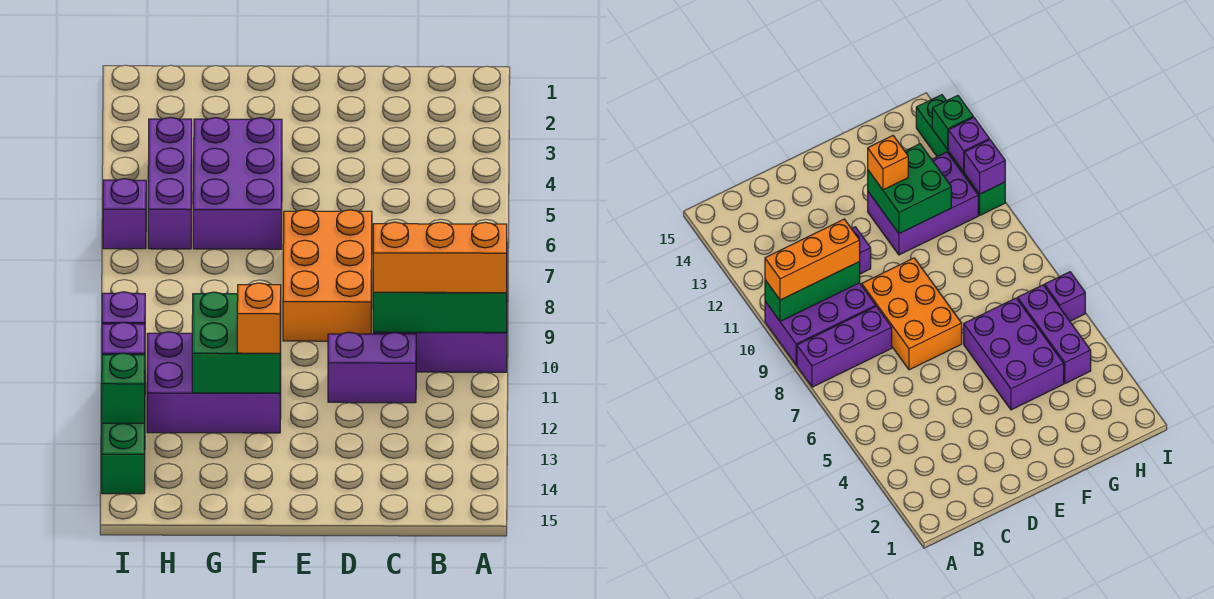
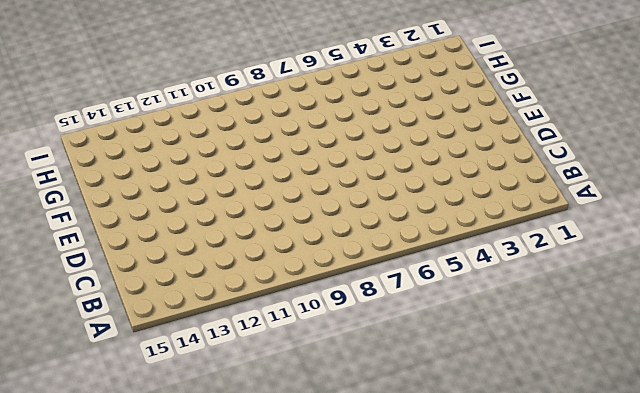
none -> purple brick A8:C8 level 1
none -> purple brick A9:C10 level 1
none -> purple brick C11:D11 level 1

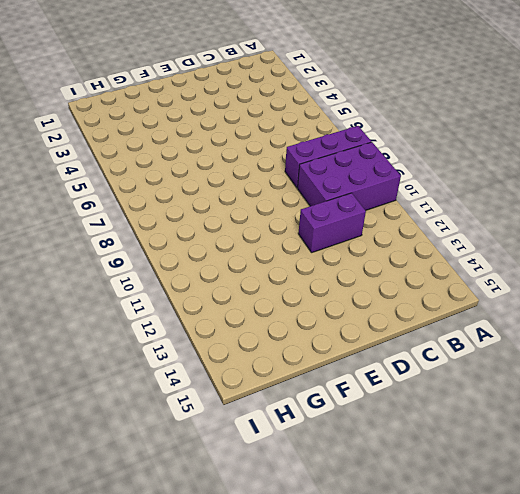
none -> orange brick D7:E9 level 1
none -> purple brick F4:G6 level 1
none -> purple brick F11:H12 level 1

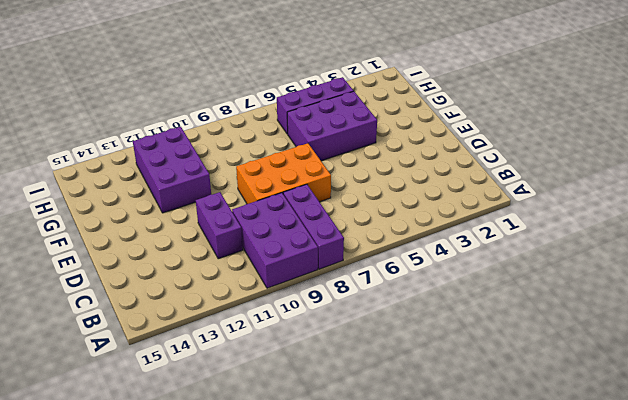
none -> purple brick I6 level 1
none -> green brick I11:I14 level 1
none -> green brick A10:C10 level 2

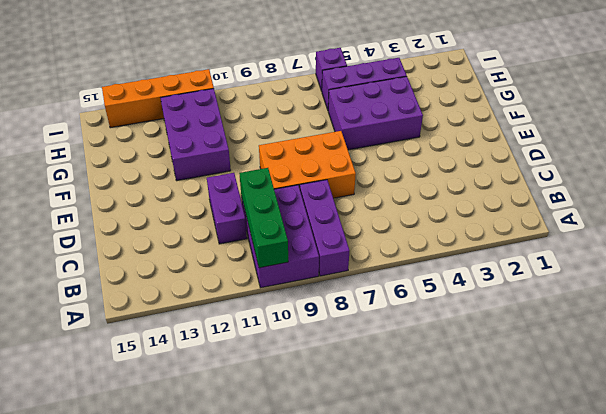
orange brick I11:I14 level 1 -> green brick I11:I14 level 1
none -> green brick F11:G12 level 2
none -> purple brick I11 level 2
none -> purple brick I12 level 2

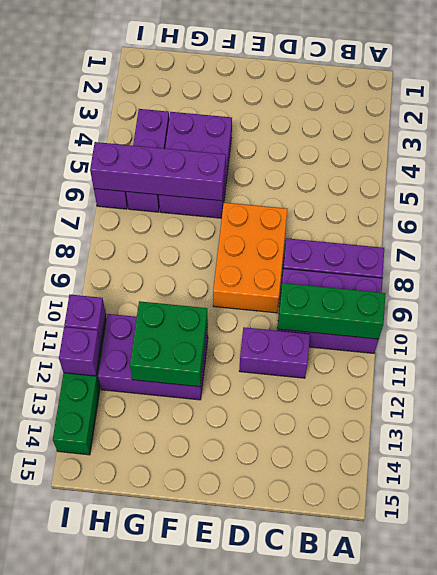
purple brick F6:I6 level 2 -> none
none -> green brick I13 level 2
none -> orange brick A10:C10 level 3
none -> orange brick F12 level 3

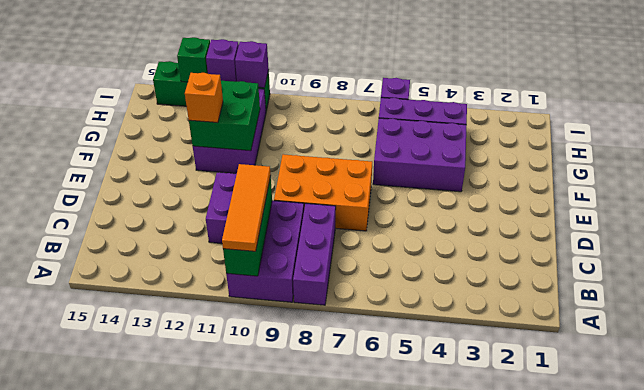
orange tile A10:C10 level 3 -> orange brick A10:C10 level 3

